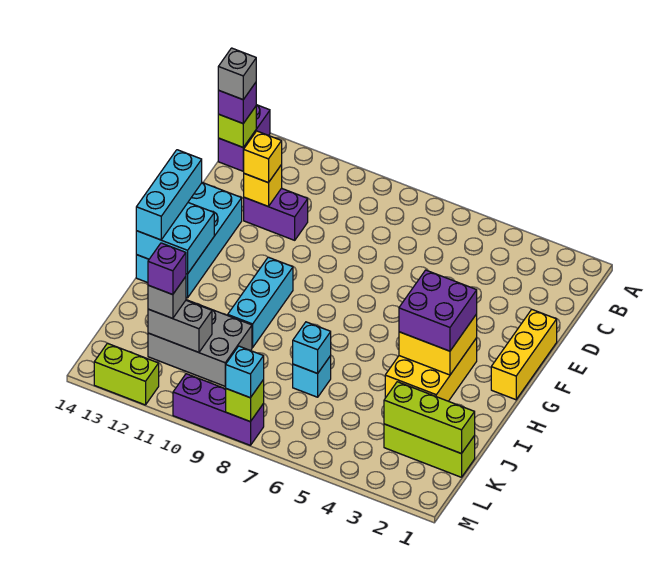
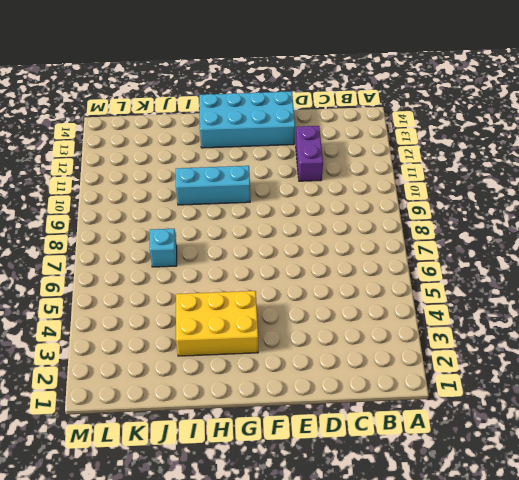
none -> purple brick A14:B14 level 1
none -> yellow brick E1:G1 level 1
none -> grey brick J10:K12 level 1

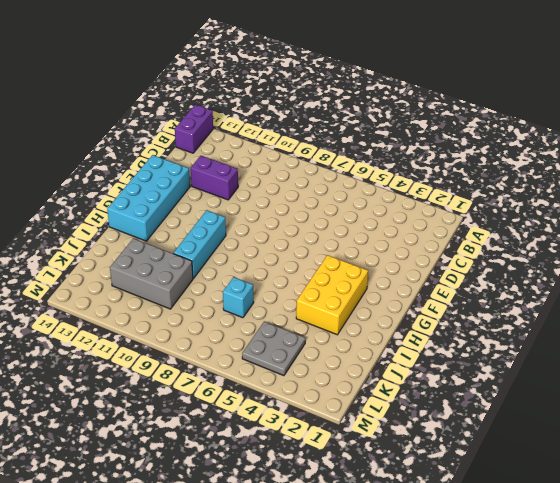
grey plate K4:L5 level 1 -> none
none -> yellow brick E1:G1 level 1
none -> lime brick K1:K3 level 1
none -> purple brick M8:M10 level 1

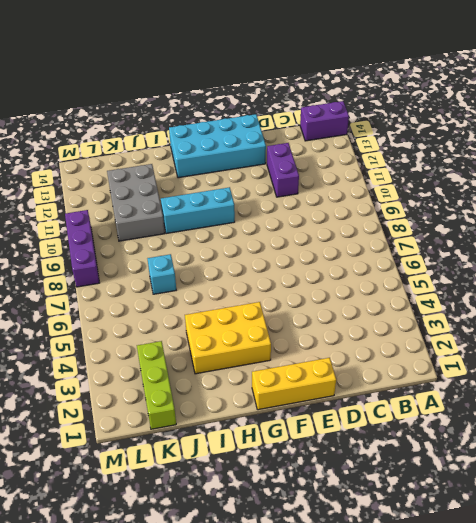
none -> lime brick M12:M13 level 1
none -> lime brick B14 level 2
none -> yellow brick D12 level 2

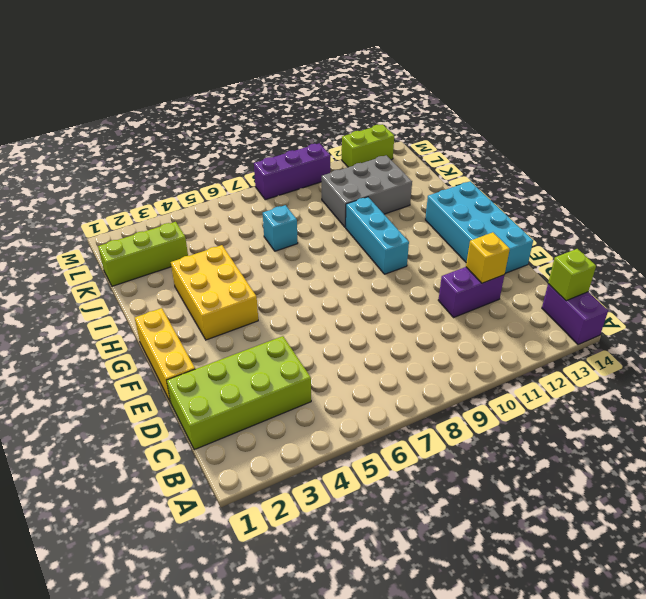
lime brick C1:D4 level 1 -> none
none -> yellow brick G3:H4 level 2
none -> cyan brick G13:H14 level 2
none -> cyan brick J7 level 2

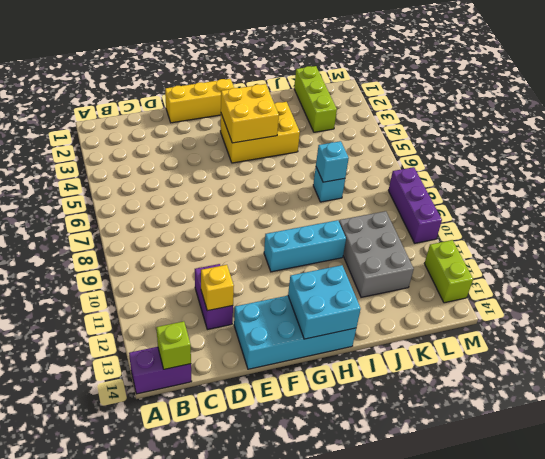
none -> lime brick K1:K3 level 2
none -> grey brick K11:K12 level 2
none -> lime brick M8 level 2

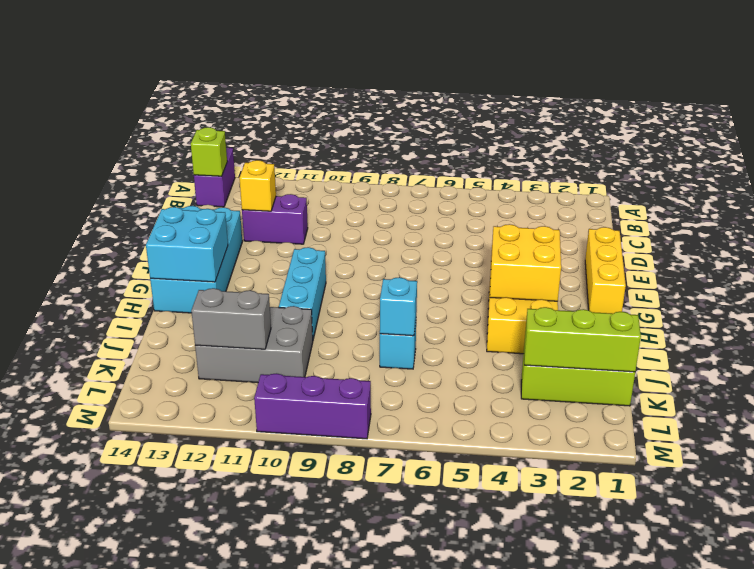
none -> lime brick M12:M13 level 1
none -> lime brick M8 level 2
none -> purple brick B14 level 3

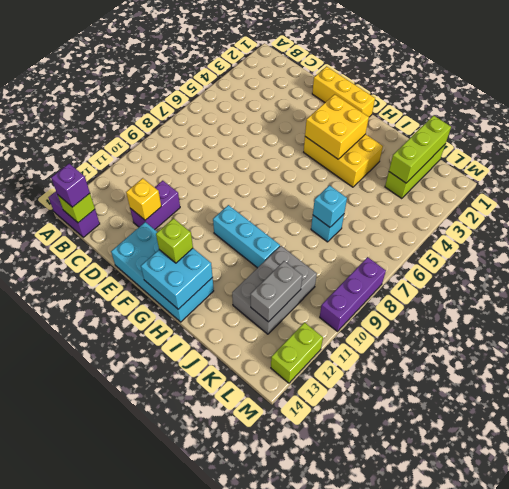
lime brick G13 level 3 -> lime brick M8 level 2
none -> yellow brick D12 level 3
none -> cyan brick F14:H14 level 3
none -> purple brick G3:H4 level 3

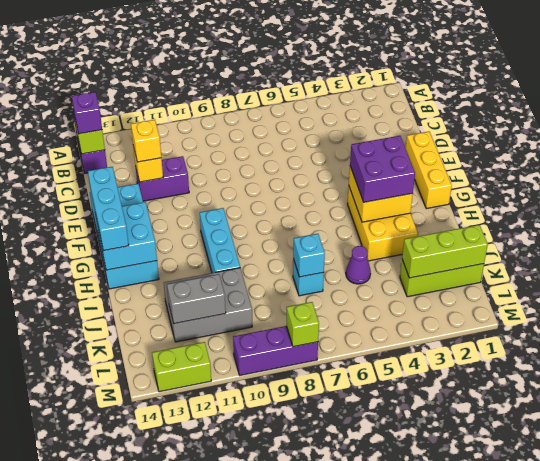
purple cone J5 level 1 -> none
none -> grey brick K12 level 3
none -> cyan brick M8 level 3
none -> grey brick B14 level 4

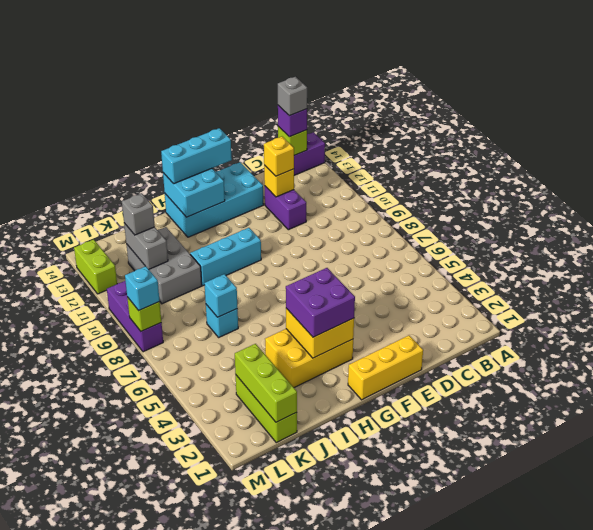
none -> purple brick K12 level 4

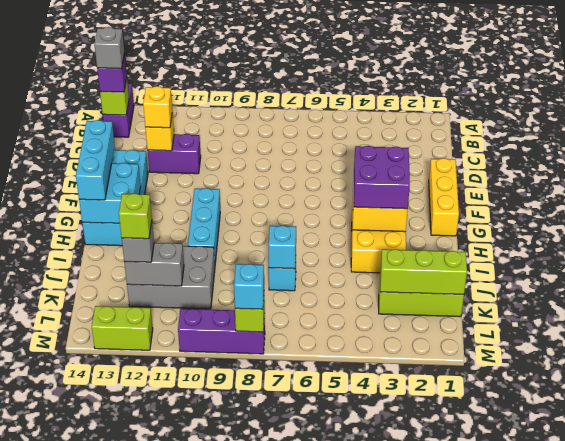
lime brick K12 level 4 -> purple brick K12 level 4

